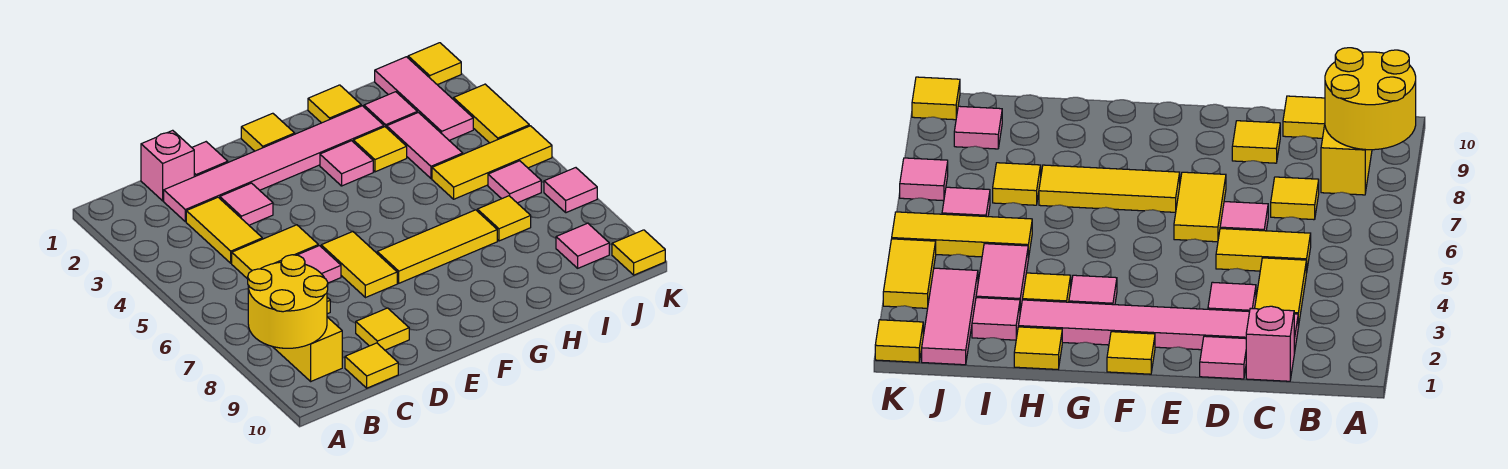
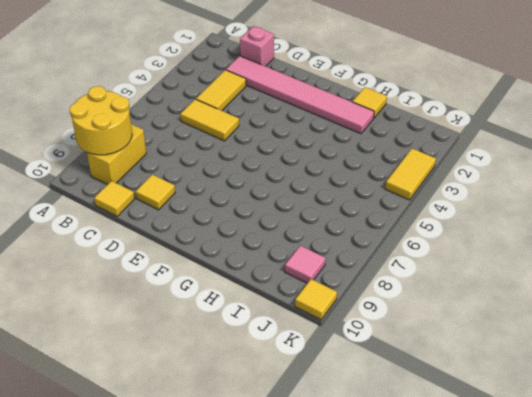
none -> yellow tile C7 level 1
none -> pink tile D1 level 1
none -> pink tile D3 level 1

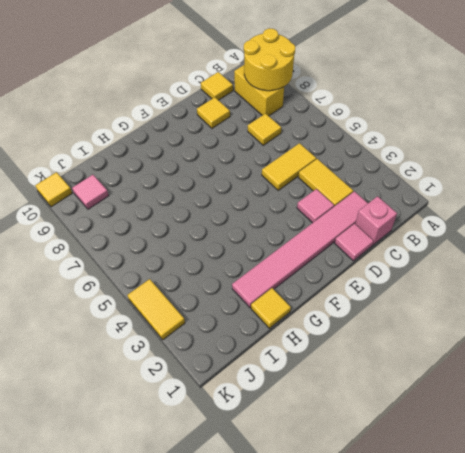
none -> pink tile D6 level 1
none -> yellow tile E6:E7 level 1
none -> yellow tile F1 level 1

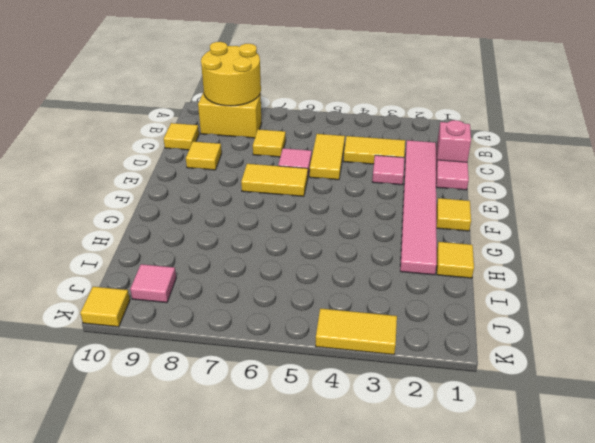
none -> yellow tile F7:H7 level 1
none -> pink tile G3 level 1
none -> yellow tile H3 level 1

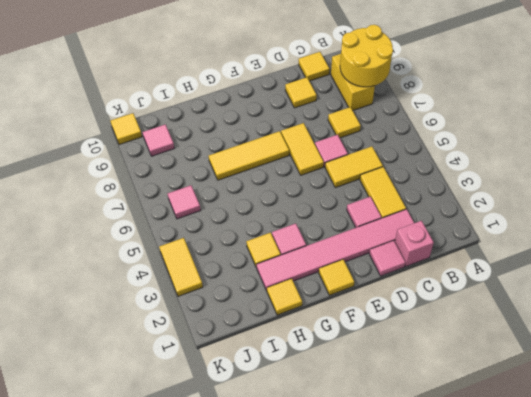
none -> pink tile I2 level 1
none -> pink tile I3:I4 level 1
none -> yellow tile I5:K5 level 1

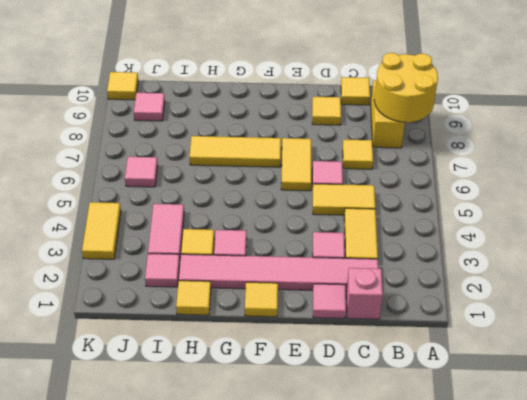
none -> yellow tile I5:K5 level 1
none -> yellow tile I7 level 1
none -> pink tile J1:J3 level 1

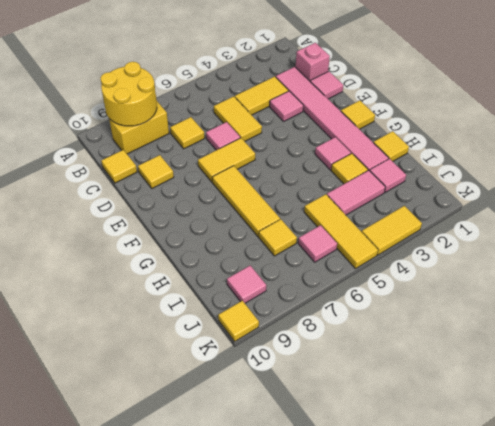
none -> pink tile J1:J3 level 1
none -> yellow tile K1 level 1
none -> pink tile K7 level 1

